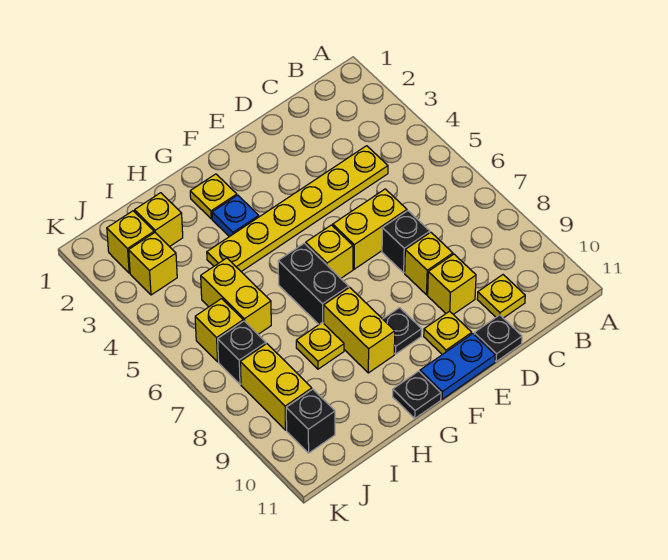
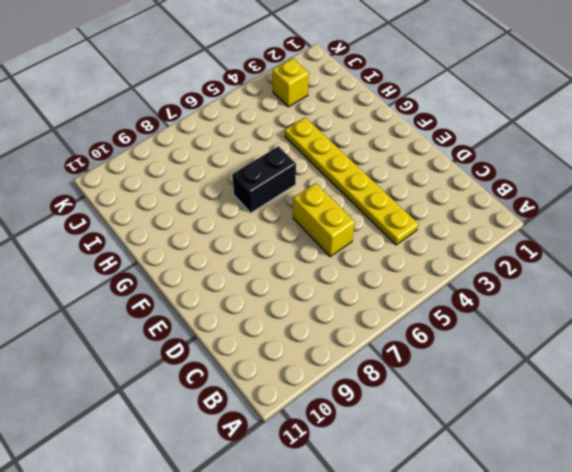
none -> yellow plate C10 level 1
none -> black brick D7 level 1
none -> yellow brick D8 level 1

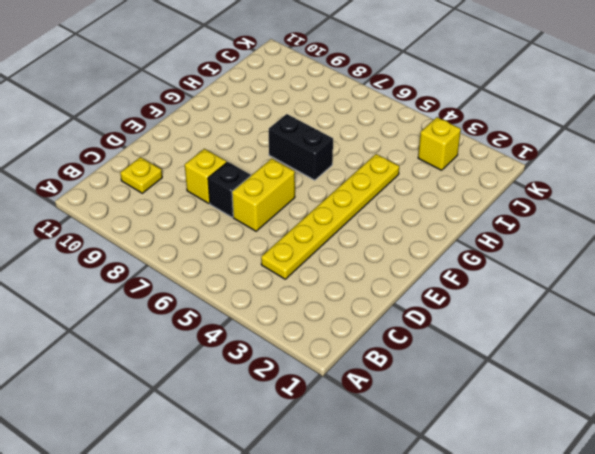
none -> yellow brick D9 level 1
none -> black plate D11 level 1
none -> yellow plate E10 level 1

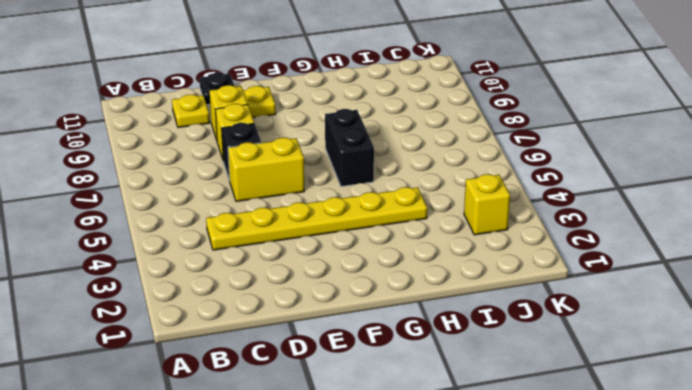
none -> blue plate E11:F11 level 1
none -> yellow brick F6 level 1
none -> black plate F9 level 1

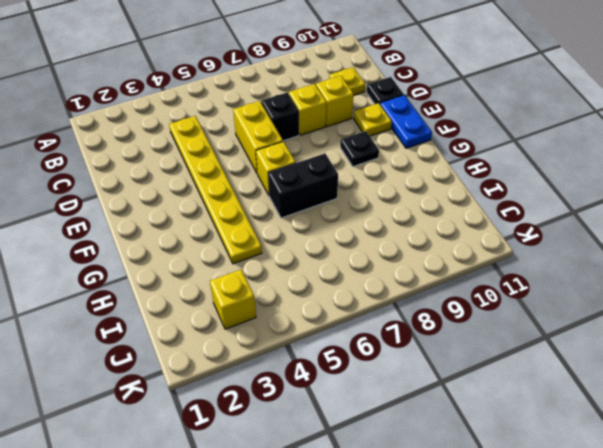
none -> yellow plate G2 level 1
none -> blue plate G3 level 1
none -> yellow brick G8:G9 level 1

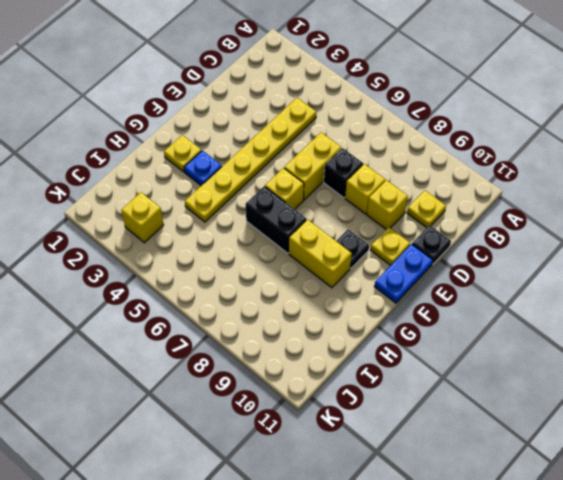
none -> black plate G11 level 1
none -> yellow plate H8 level 1
none -> yellow brick I2 level 1

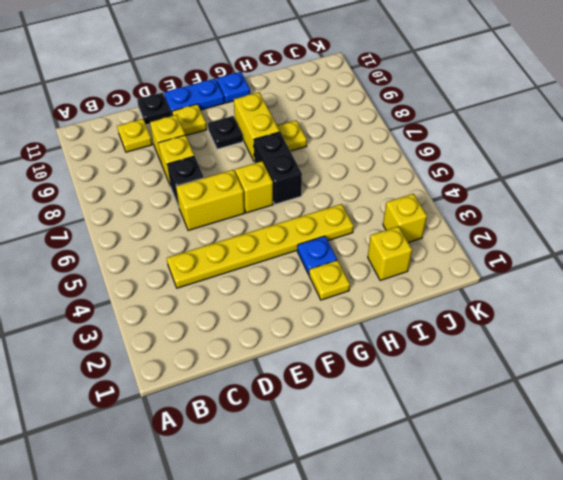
blue plate G11 level 1 -> black plate G11 level 1
none -> yellow brick I5:I6 level 1
none -> yellow brick J2 level 1
none -> yellow brick J6 level 1

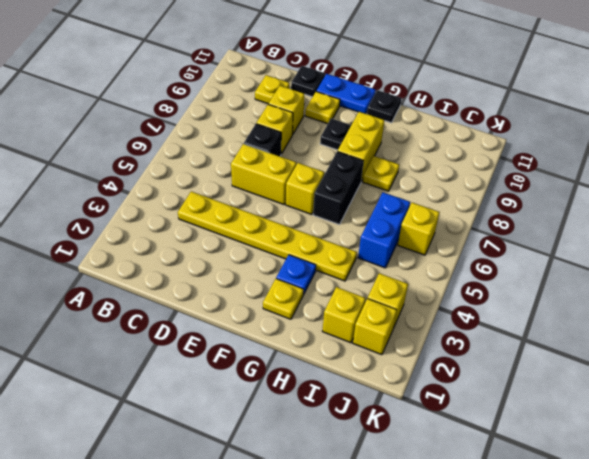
blue brick I5:I6 level 1 -> yellow brick I5:I6 level 1
none -> black brick J7 level 1
none -> yellow brick J8:J9 level 1
none -> black brick J10 level 1

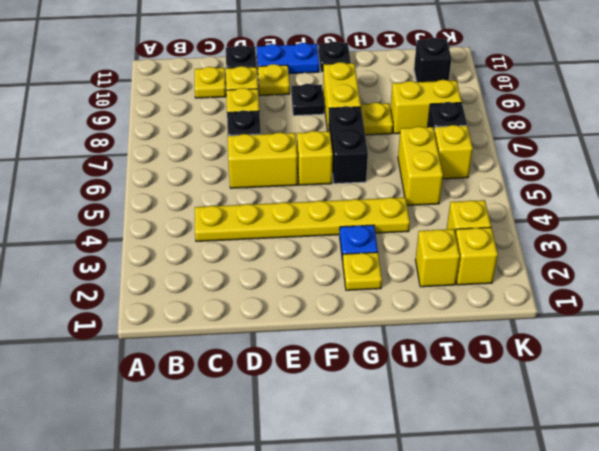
yellow brick I8:J8 level 1 -> yellow brick J8:J9 level 1

